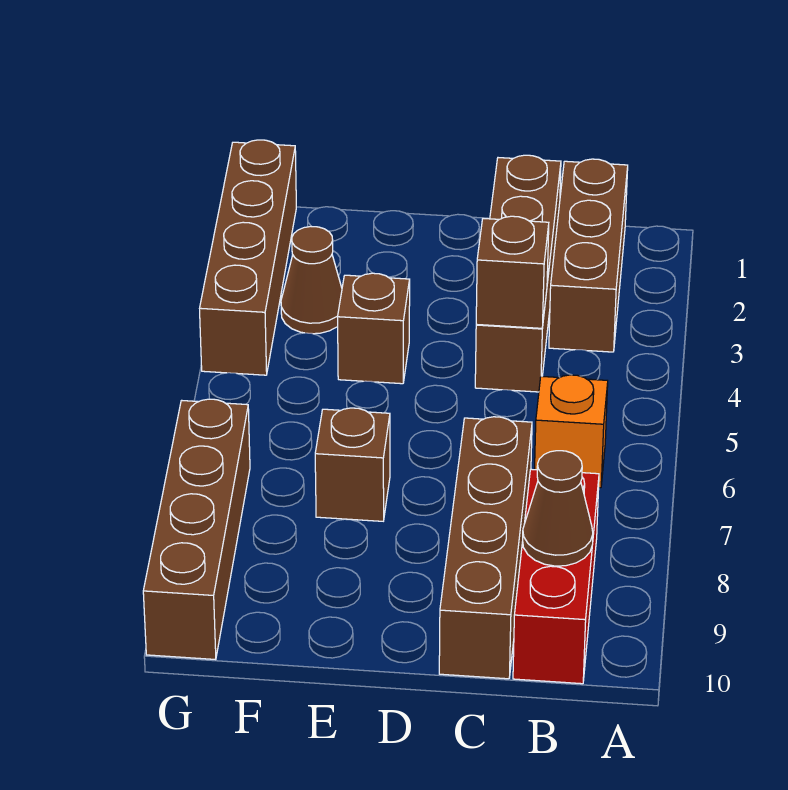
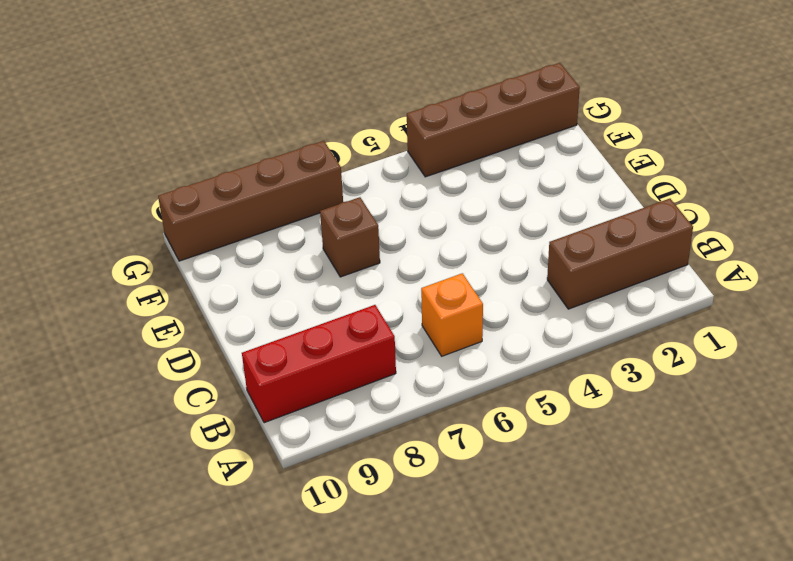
none -> brown brick C1:C4 level 1
none -> brown brick C7:C10 level 1
none -> brown brick E4 level 1

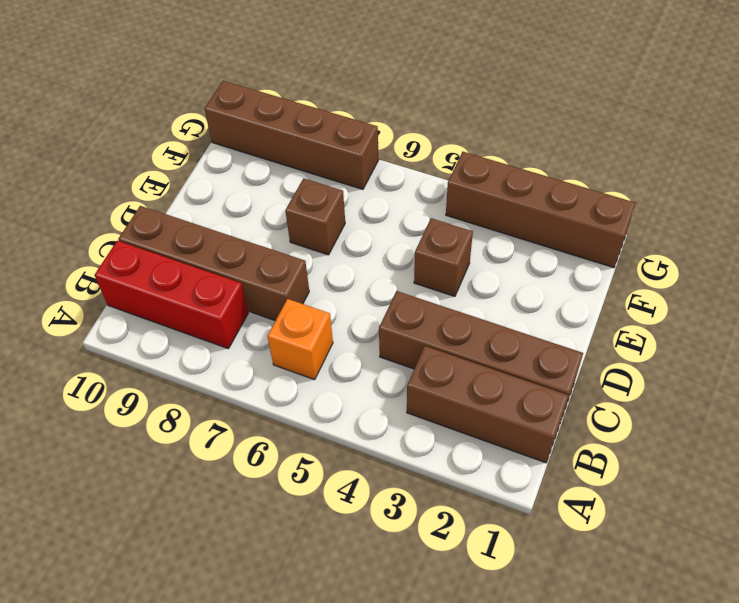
none -> brown cone F3 level 1
none -> brown cone B9 level 2
none -> brown brick C4 level 2

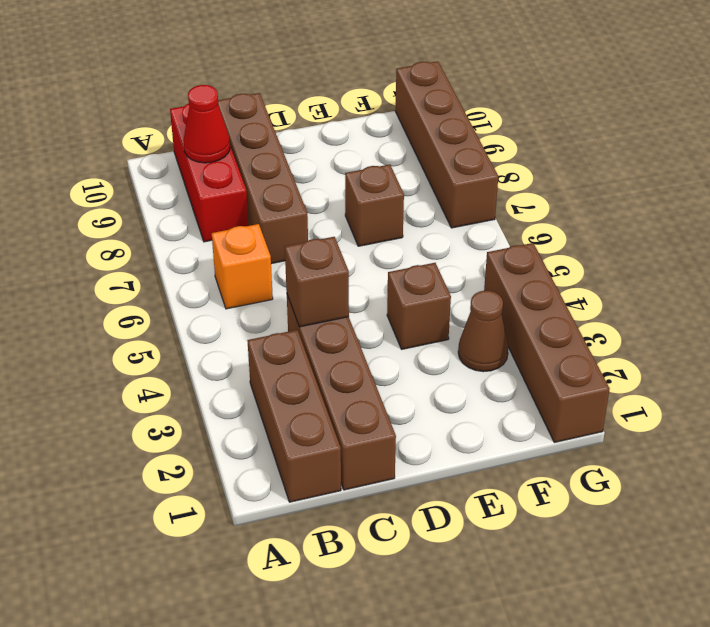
red cone B9 level 2 -> brown cone B9 level 2

